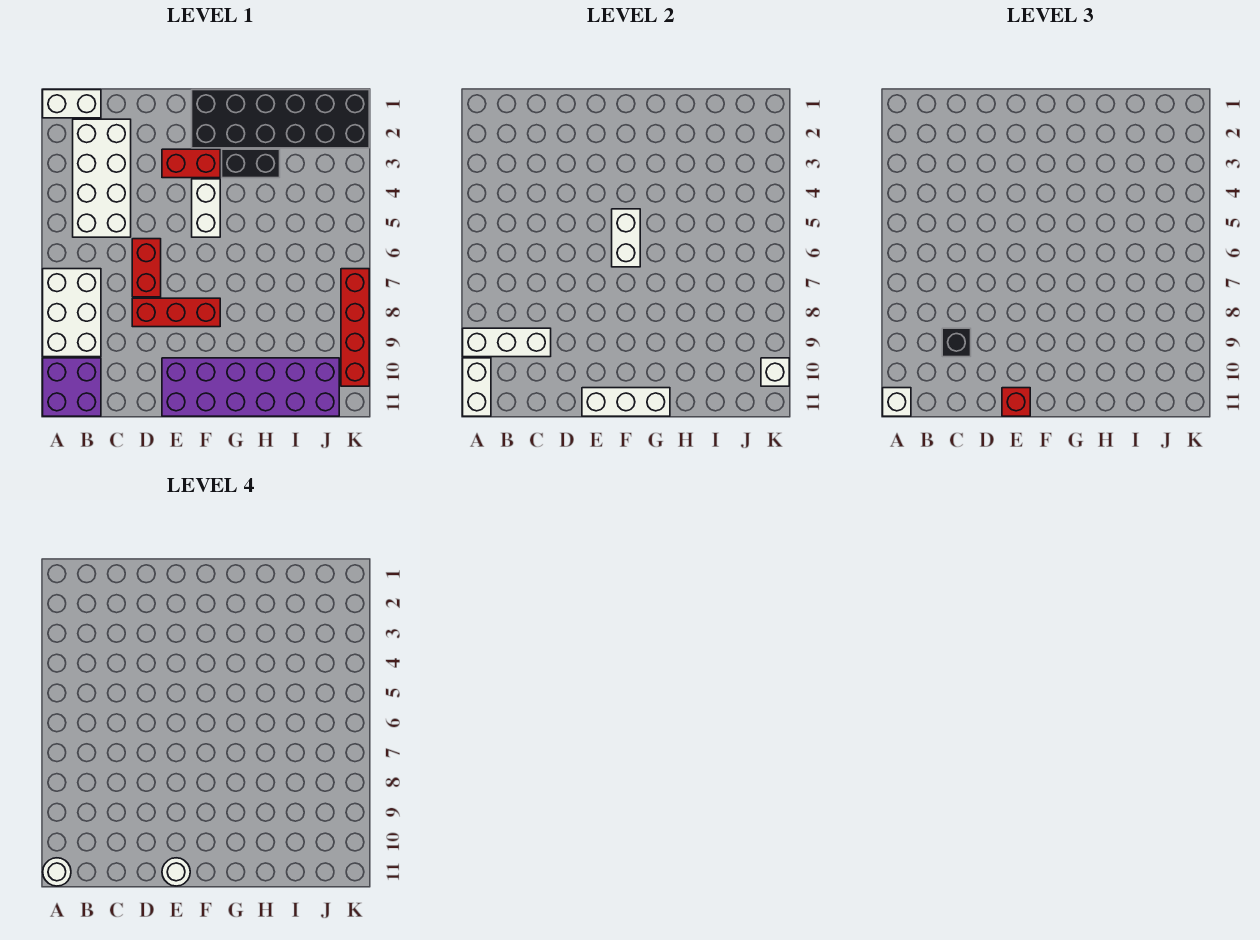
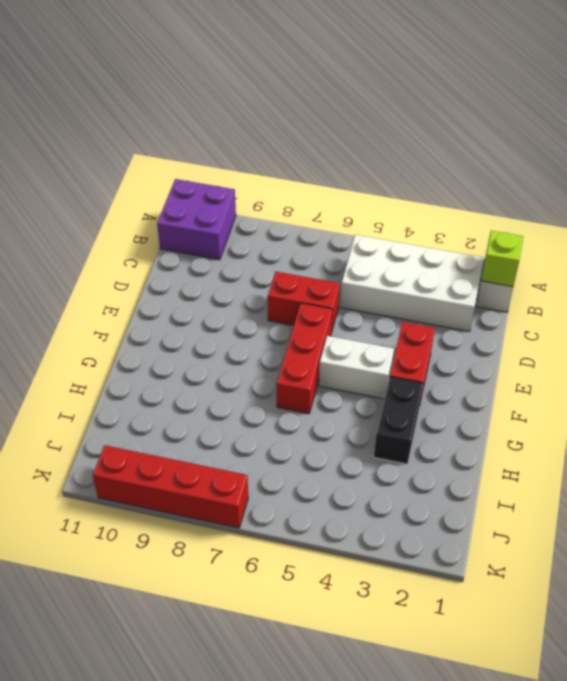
lime brick B1 level 2 -> none
red brick E6:G6 level 1 -> red brick D8:F8 level 1
none -> white brick A7:B9 level 1
none -> purple brick E10:J11 level 1
none -> black brick F1:K2 level 1

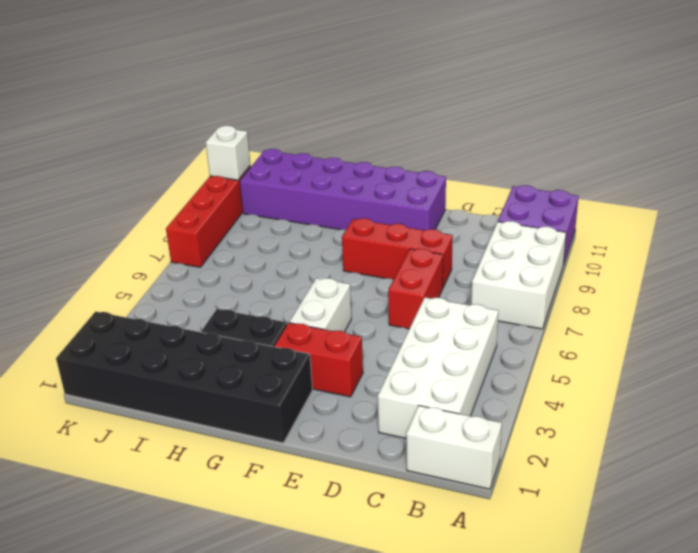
none -> white brick A9:C9 level 2
none -> white brick A10:A11 level 2
none -> white brick E11:G11 level 2

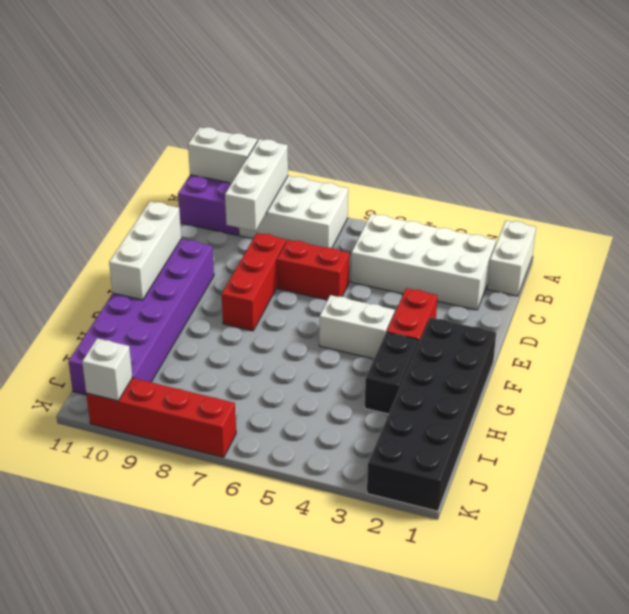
none -> white brick F5:F6 level 2
none -> white brick A11 level 3
none -> black brick C9 level 3

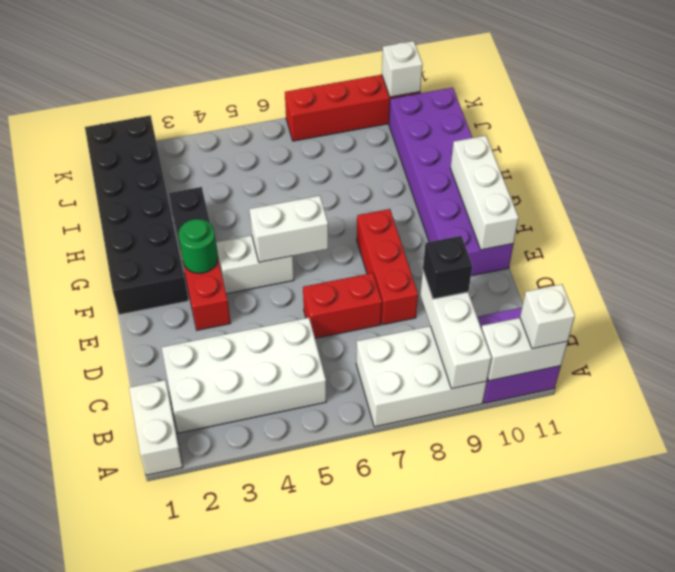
green round brick F3 level 2 -> none
none -> red brick E11 level 3
none -> white round brick A11 level 4
none -> white round brick E11 level 4

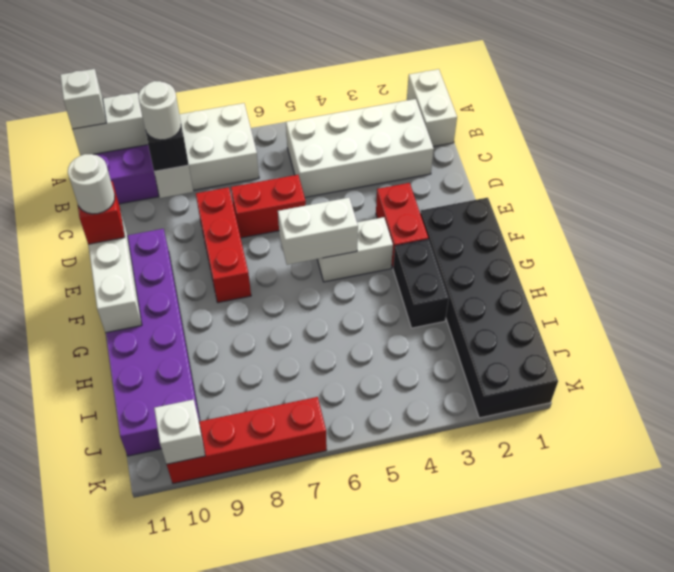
white round brick C9 level 4 -> white round brick A11 level 4

